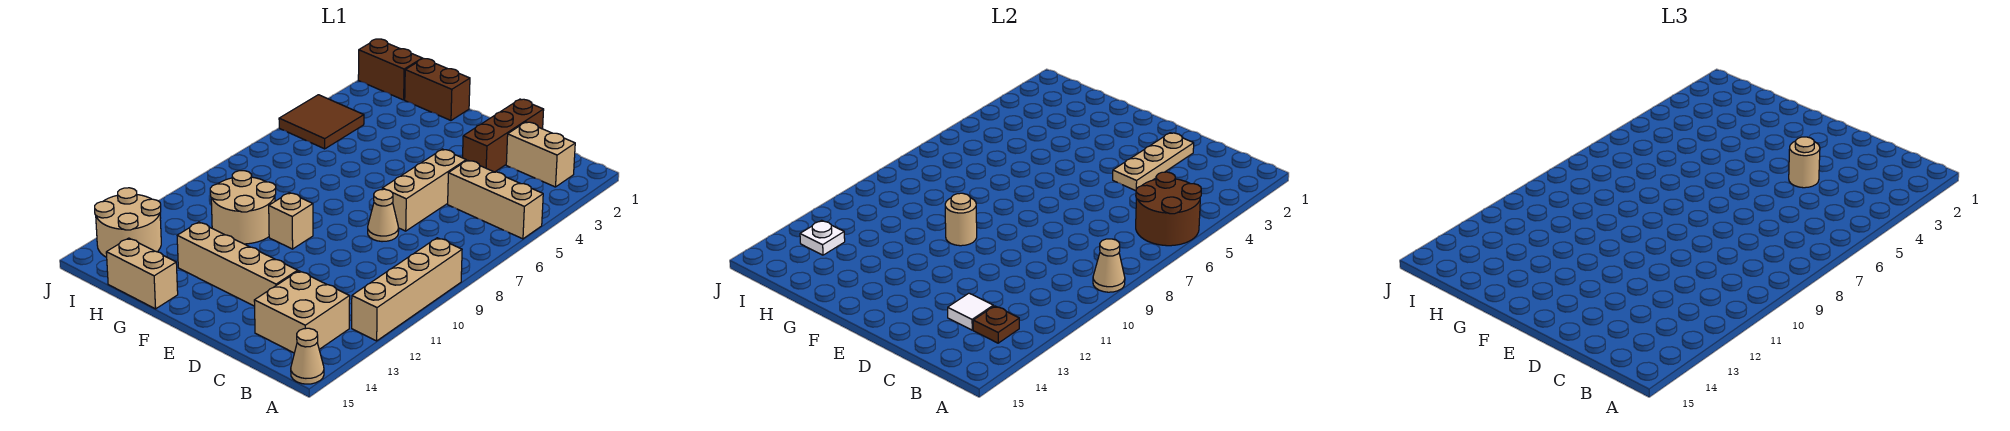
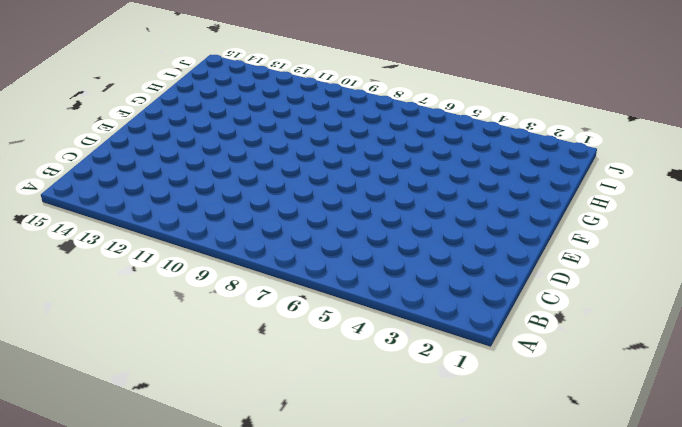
none -> tan brick A5:C5 level 1
none -> tan brick A9:A12 level 1
none -> tan cone A15 level 1

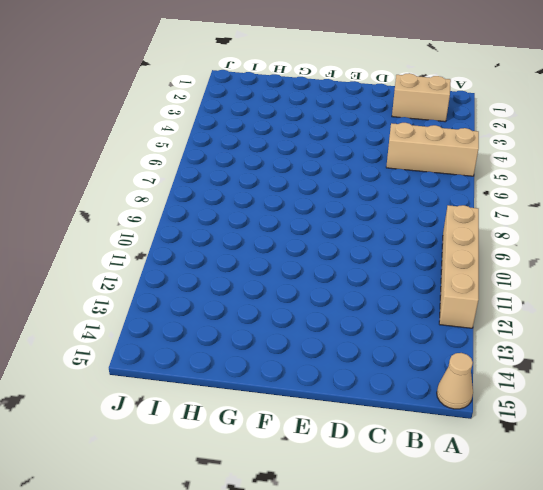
none -> tan brick B13:C14 level 1
none -> brown brick D1:D3 level 1
none -> tan brick D5:D7 level 1

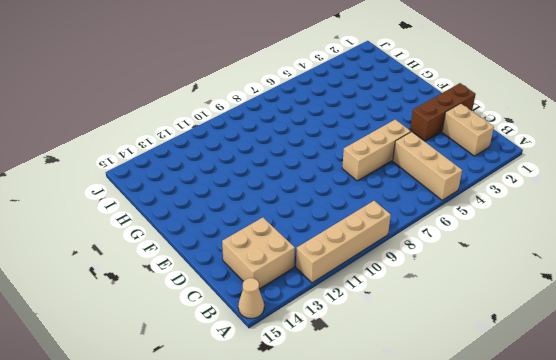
none -> tan cone D8 level 1
none -> tan brick D13:G13 level 1
none -> tan brick F10 level 1

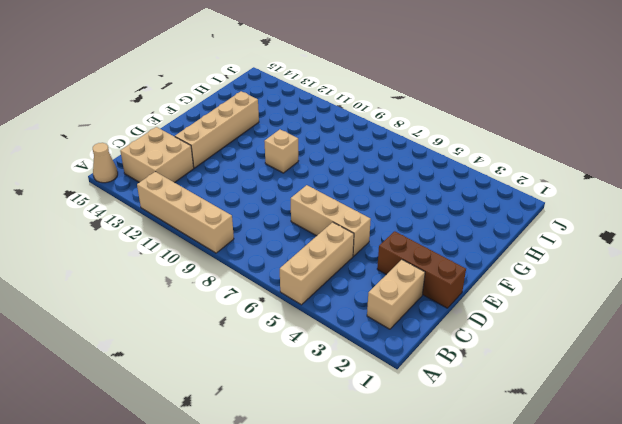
none -> tan cone D8 level 1
none -> brown brick G1:H1 level 1
none -> tan round brick G10:H11 level 1

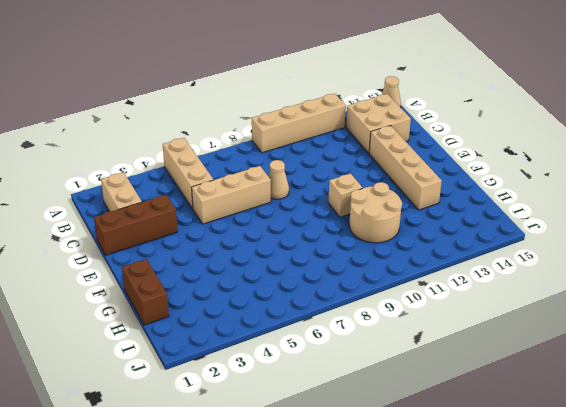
none -> tan brick G15:H15 level 1
none -> brown brick I1:J1 level 1
none -> brown tile I4:J5 level 1

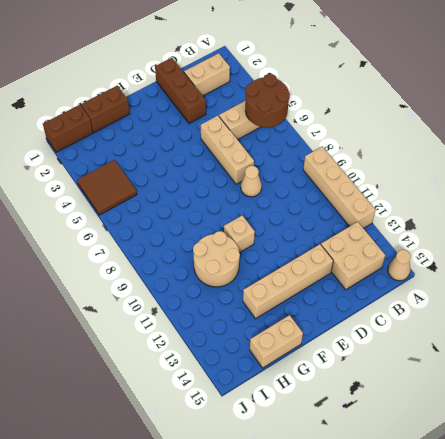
none -> tan round brick I13:J14 level 1
none -> tan cone A9 level 2
none -> brown plate B13 level 2

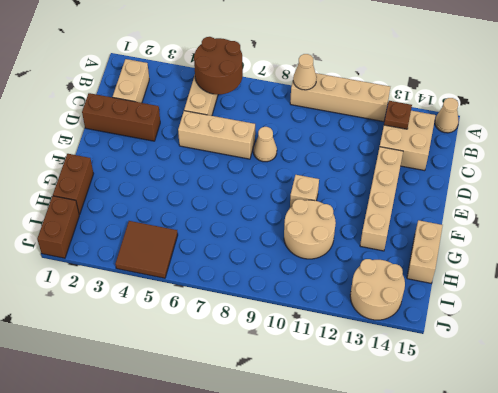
none -> white tile C13 level 2
none -> tan plate D2:D4 level 2
none -> tan round brick F10 level 2

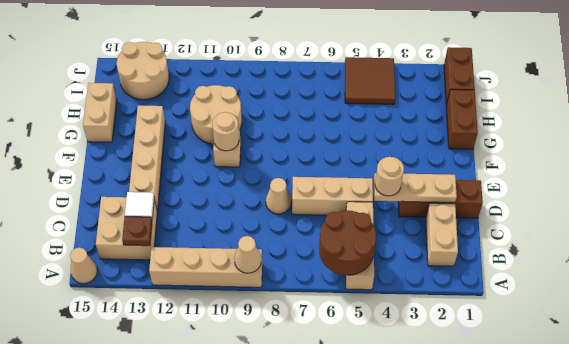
none -> white plate I13 level 2

